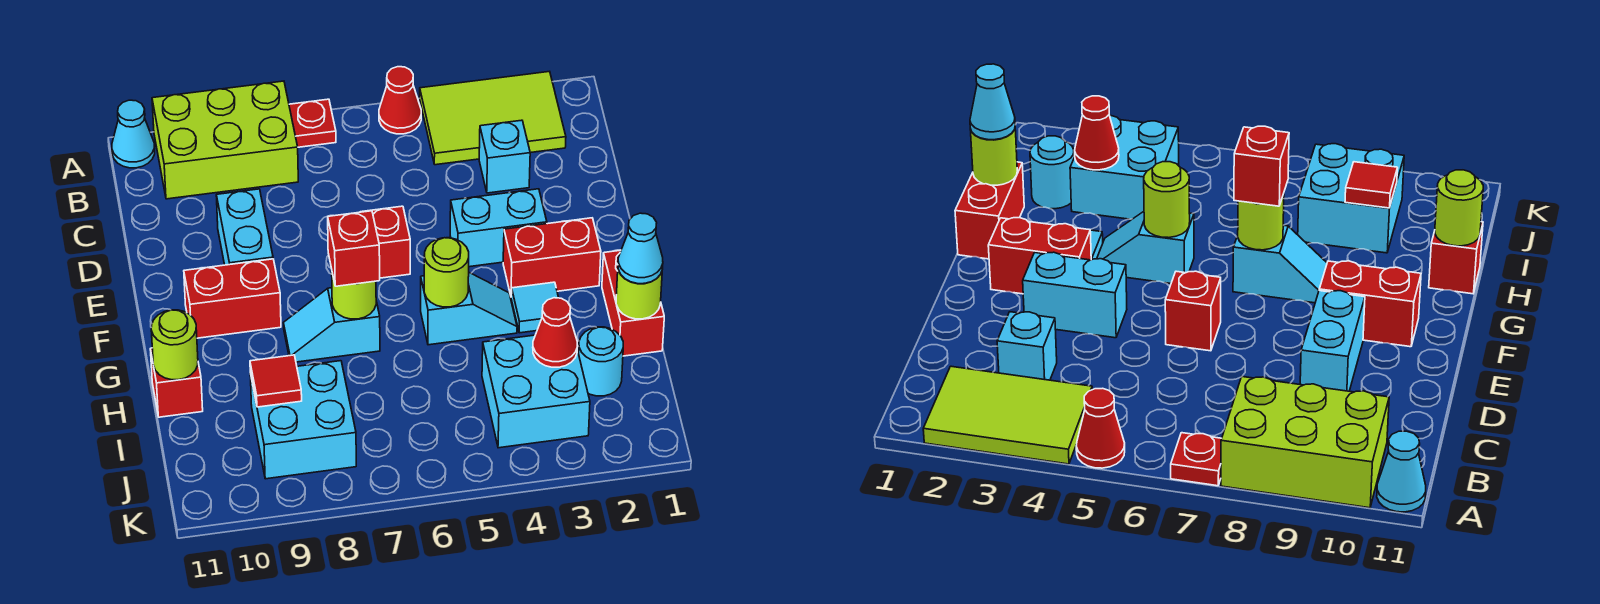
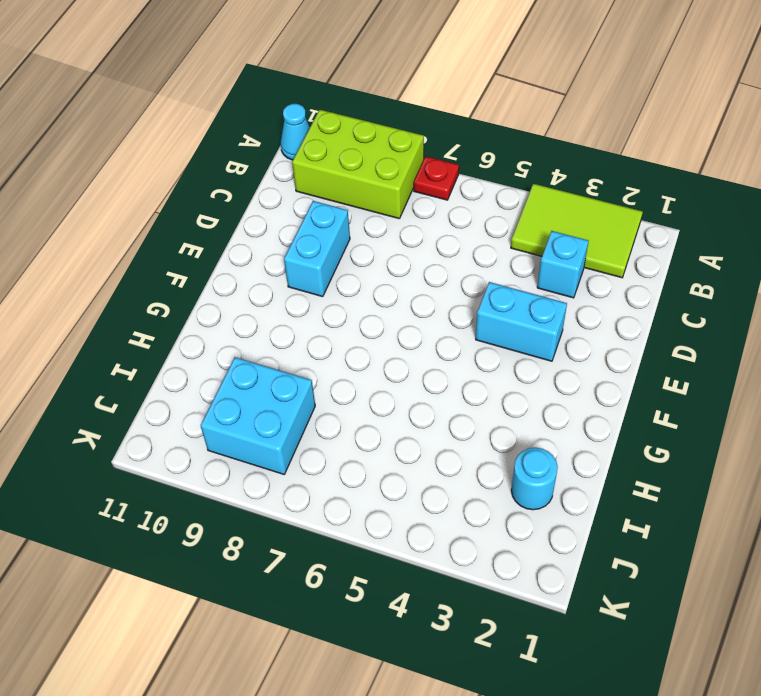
none -> red cone A5 level 1
none -> red brick E6 level 1
none -> red brick F2:F3 level 1

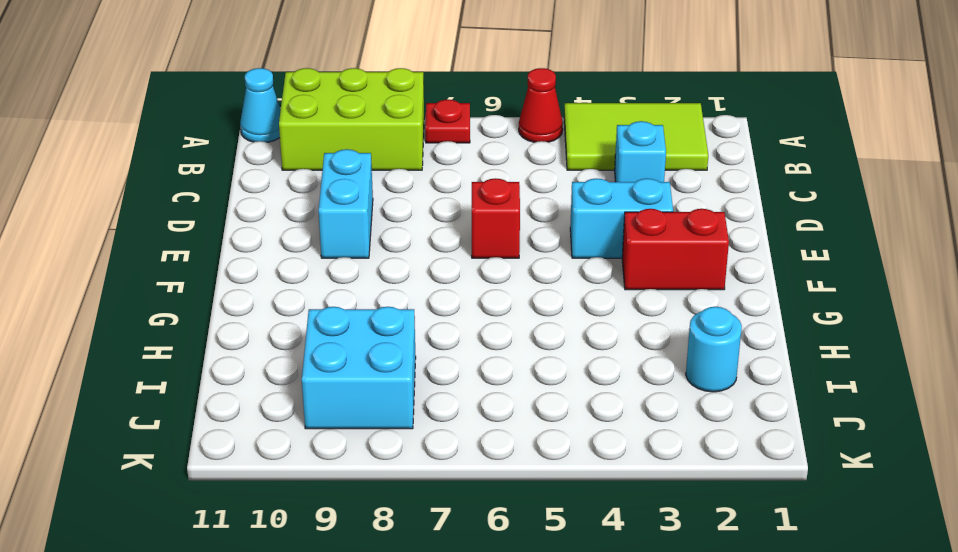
none -> red brick F9:F10 level 1
none -> red brick G1:H1 level 1
none -> cyan tile G3 level 1

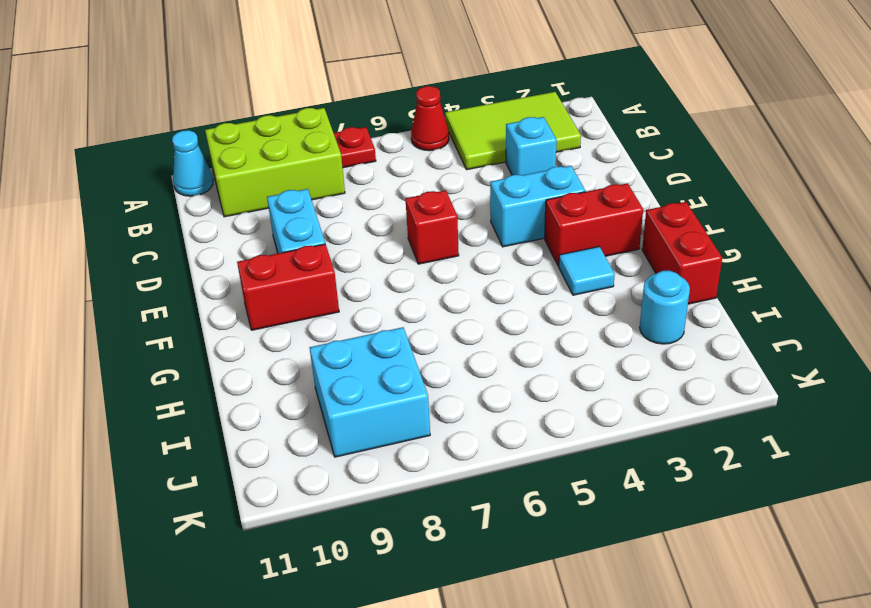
none -> cyan slope G4:G5 level 1 top 5
none -> cyan slope G7:G8 level 1 top 7
none -> red brick H11 level 1

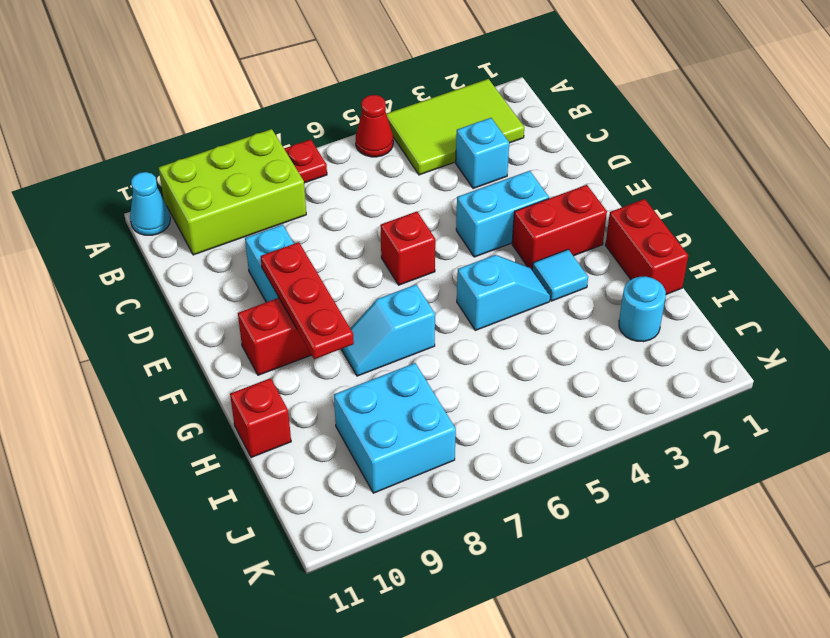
red plate E9:G9 level 2 -> none
none -> cyan brick I3:J4 level 1
none -> lime round brick G5 level 2
none -> lime round brick G7 level 2

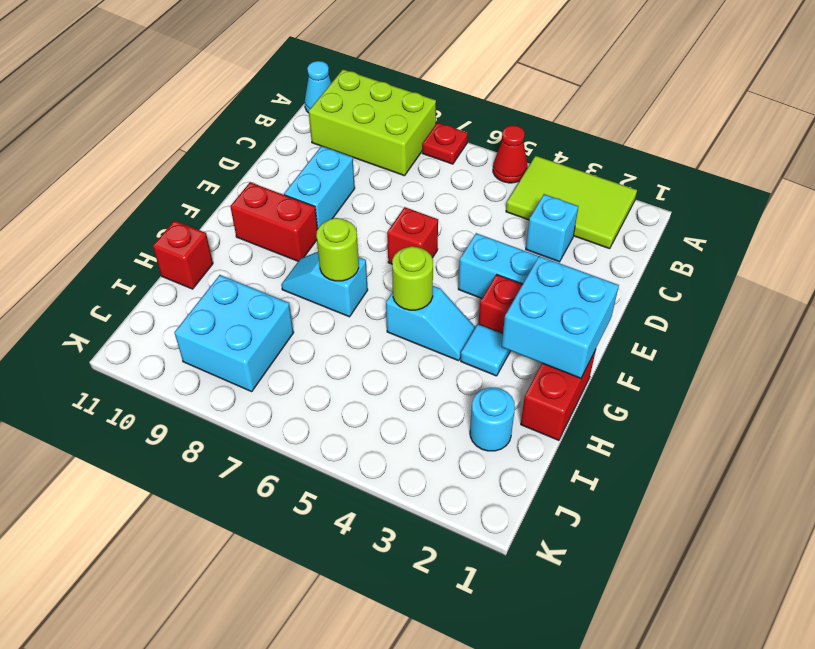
cyan brick F1:G2 level 2 -> cyan brick I3:J4 level 1
none -> lime round brick H1 level 2
none -> lime round brick H11 level 2
none -> red cone I3 level 2

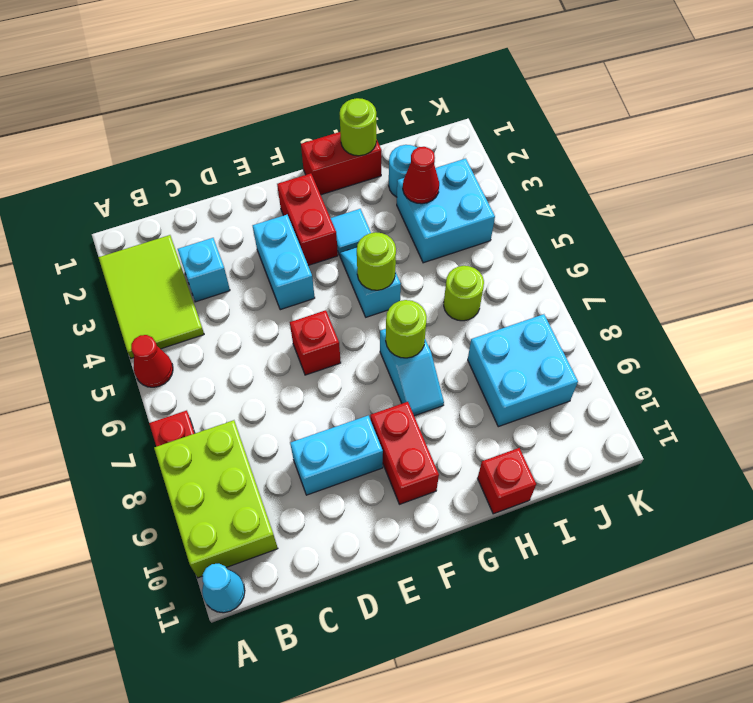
lime round brick I6 level 1 -> lime round brick H11 level 2
none -> red tile I9 level 2
none -> red brick G7 level 3
none -> cyan cone H1 level 3

